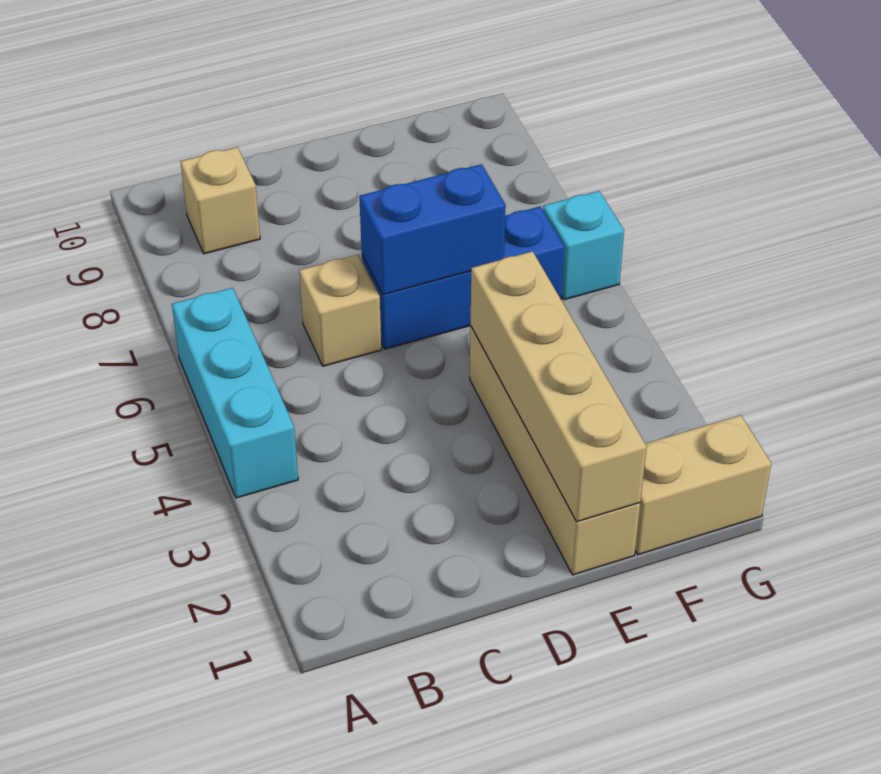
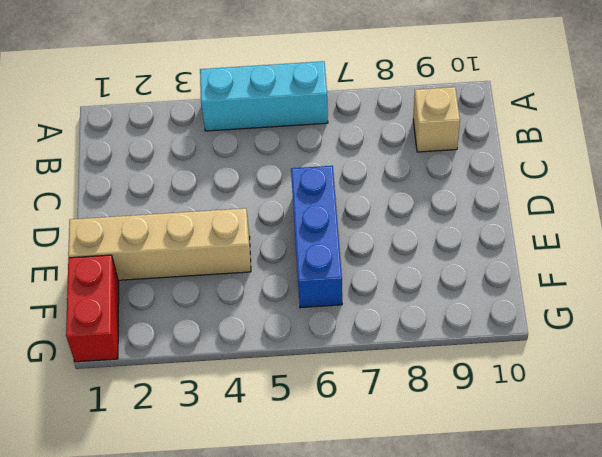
red brick F1:G1 level 1 -> tan brick F1:G1 level 1
none -> tan brick C6 level 1
none -> cyan brick G6 level 1

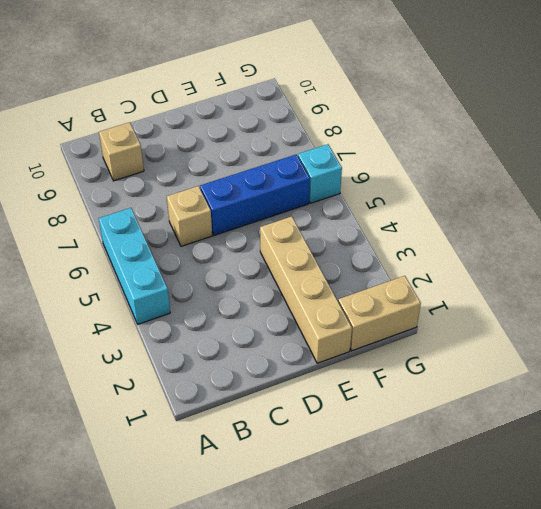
none -> blue brick D6:E6 level 2
none -> tan brick E1:E4 level 2

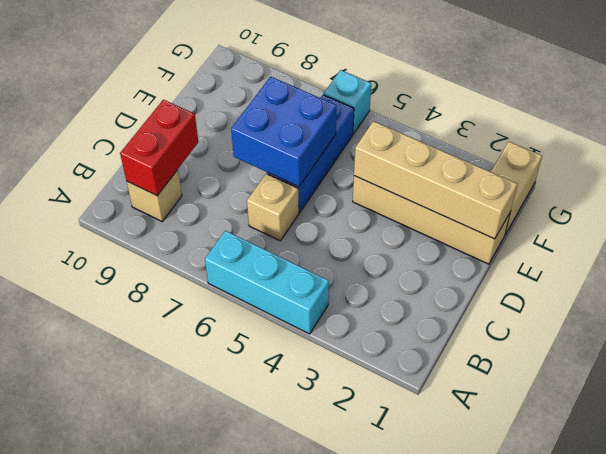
red brick B9:C9 level 2 -> none
blue brick D6:E7 level 2 -> blue brick D6:E6 level 2

